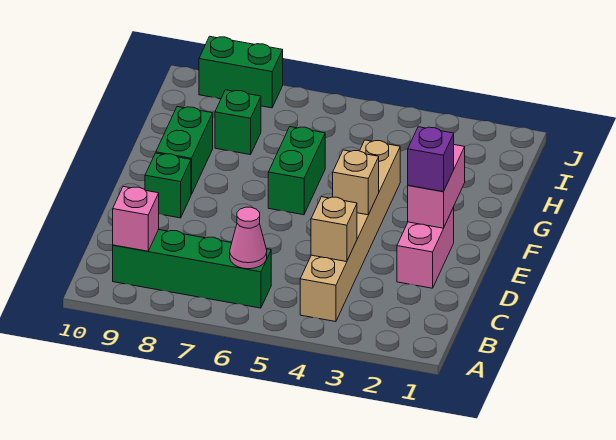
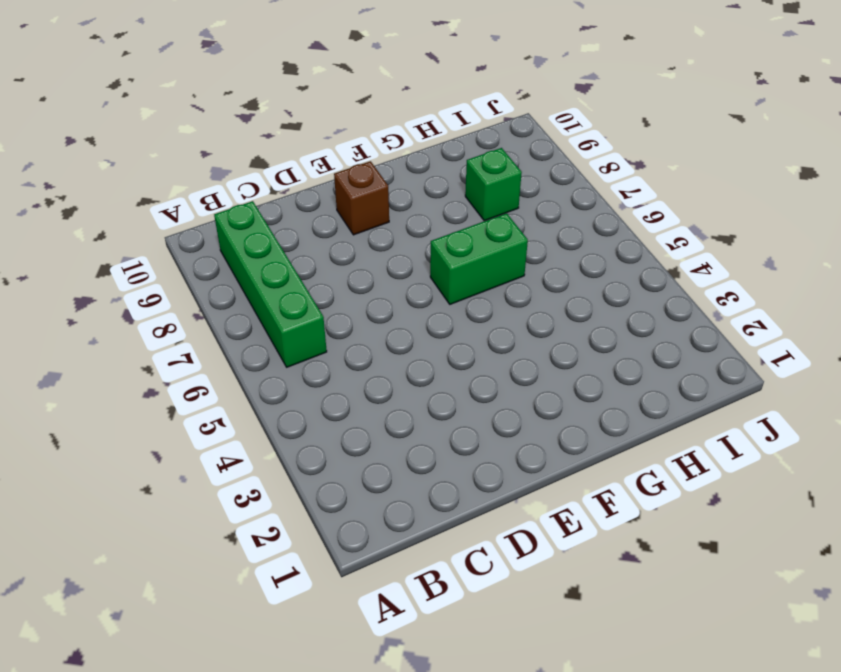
brown brick E9 level 1 -> green brick E9 level 1
none -> tan brick B4:G4 level 1
none -> pink brick D2:E2 level 1
none -> green brick F9:G9 level 1

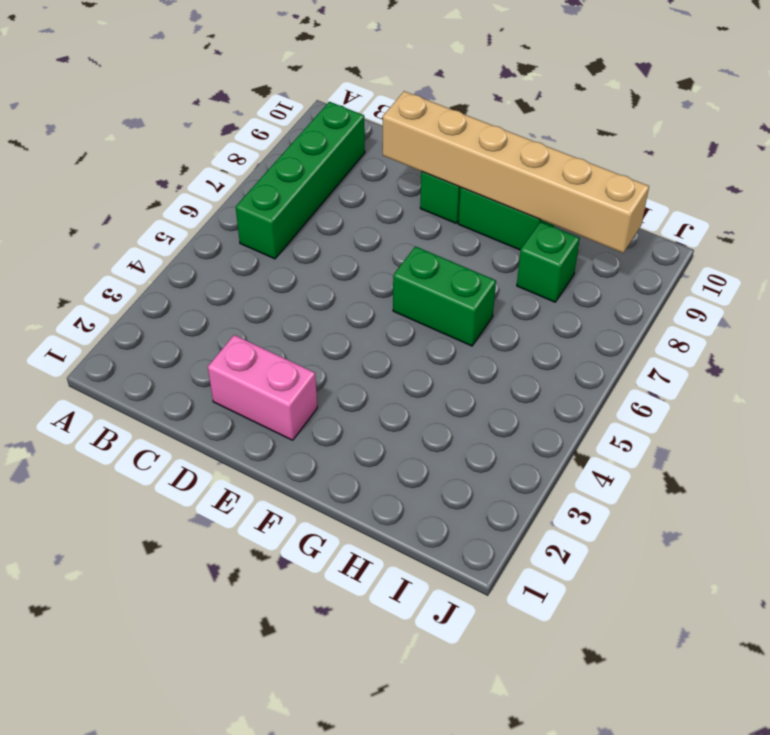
tan brick D9:I9 level 2 -> tan brick B4:G4 level 1
none -> green brick J8:J9 level 1
none -> pink cone B6 level 2
none -> pink brick B9 level 2

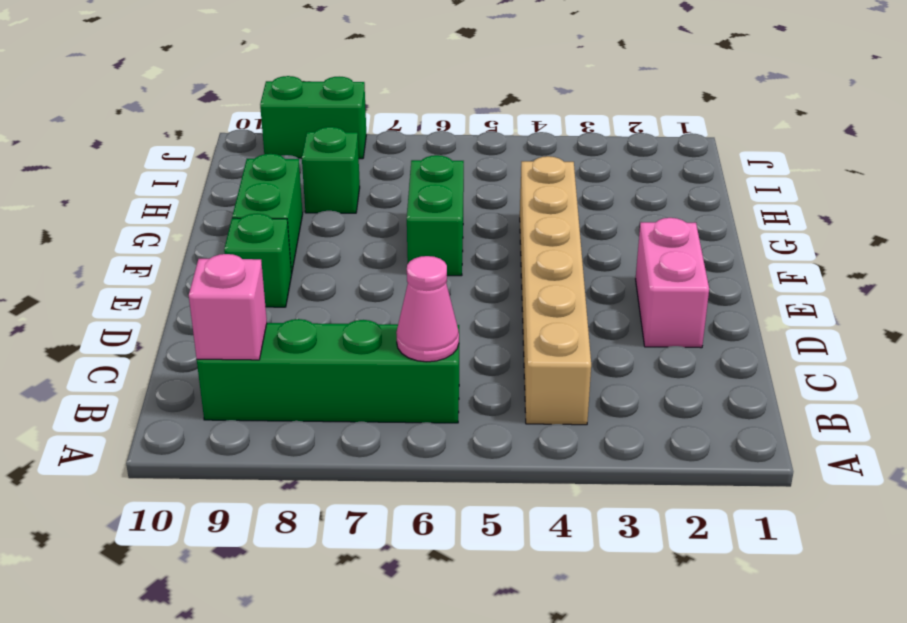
none -> tan brick C4 level 2
none -> pink brick E2:F2 level 2
none -> tan brick E4 level 2

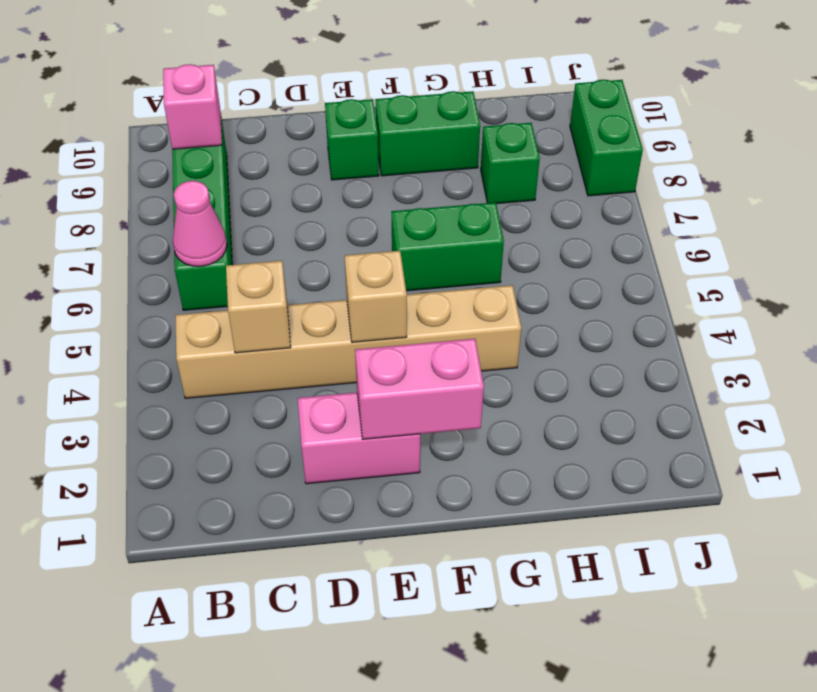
none -> purple brick E2 level 3

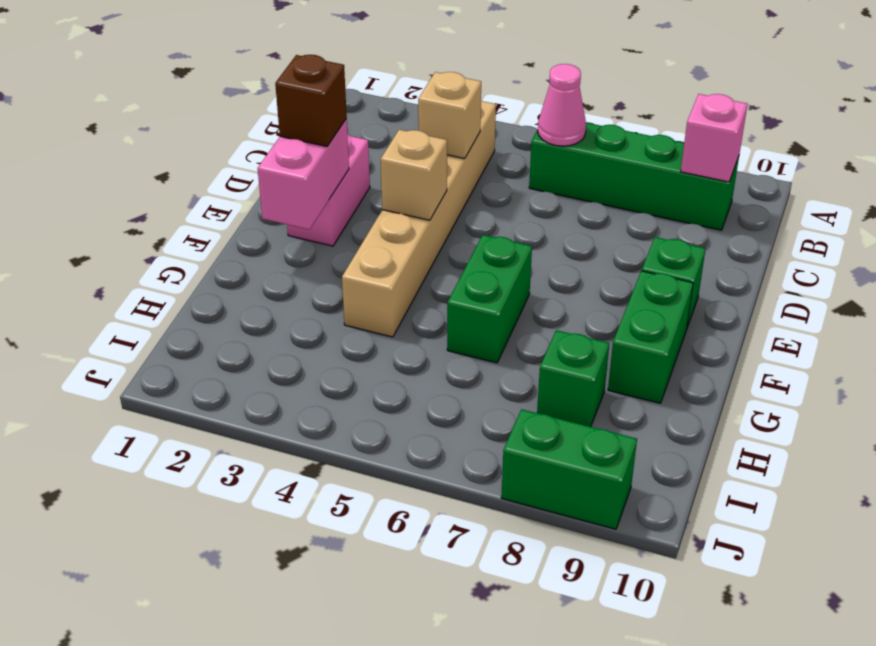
brown brick E2 level 3 -> purple brick E2 level 3

